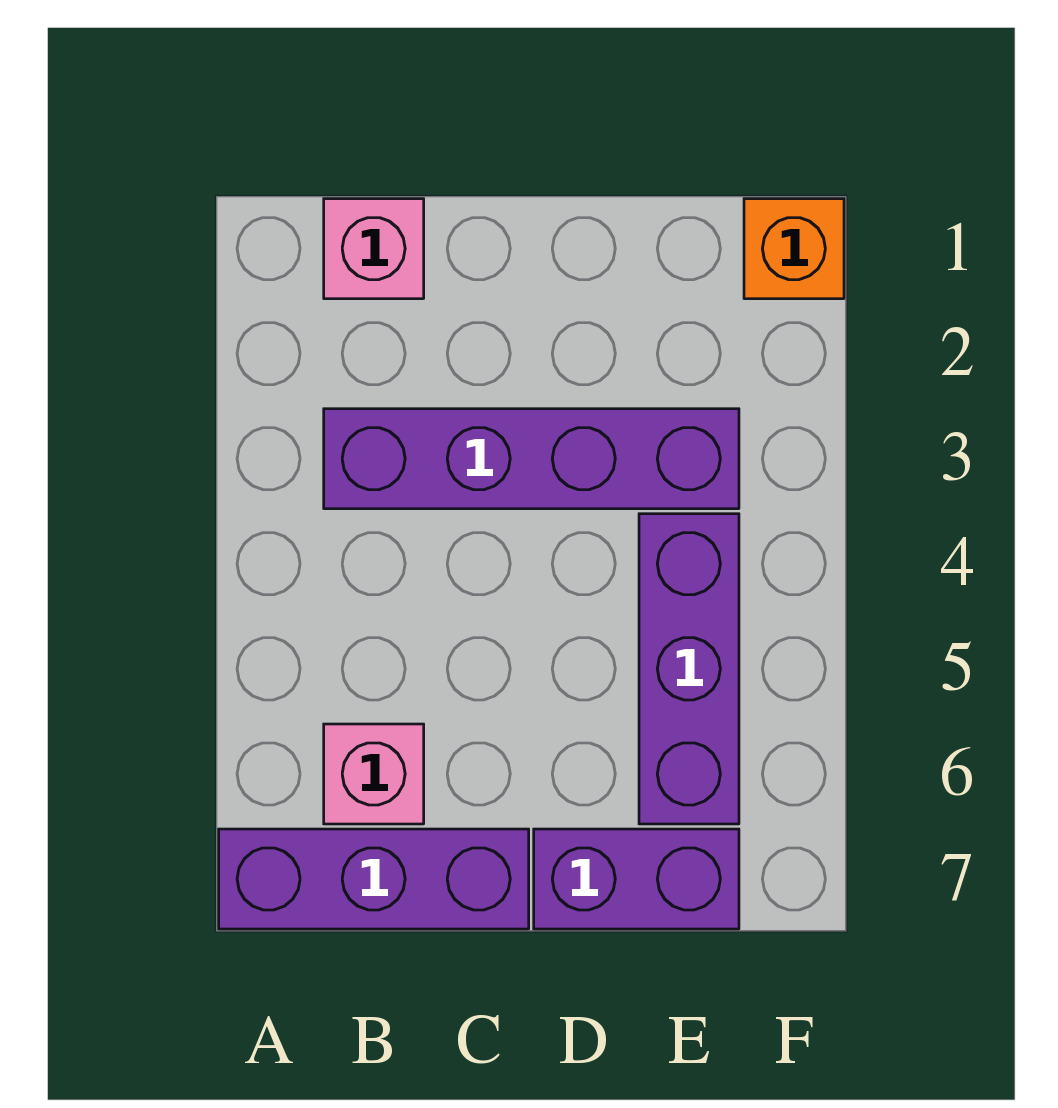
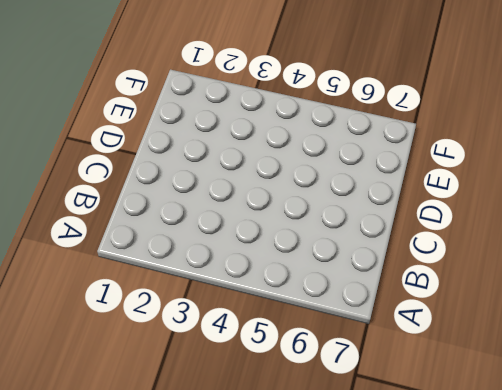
none -> purple brick A7:C7 level 1
none -> pink brick B1 level 1

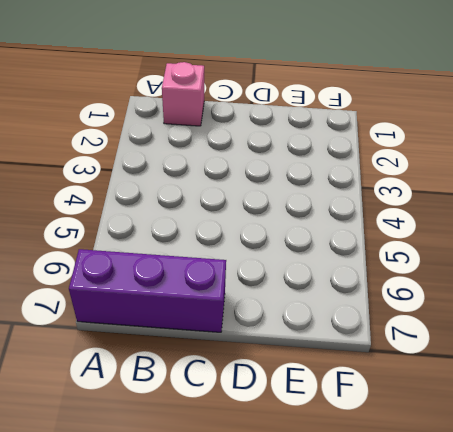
none -> purple brick B3:E3 level 1
none -> pink brick B6 level 1

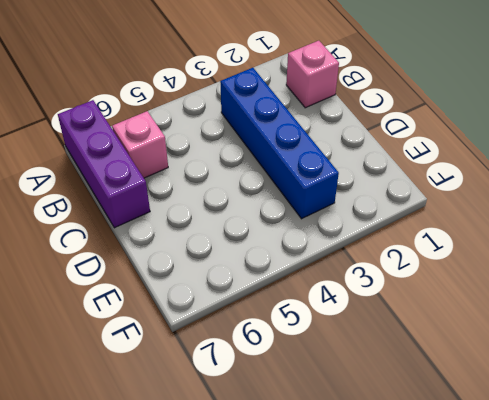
blue brick B3:E3 level 1 -> purple brick B3:E3 level 1
none -> purple brick D7:E7 level 1
none -> purple brick E4:E6 level 1

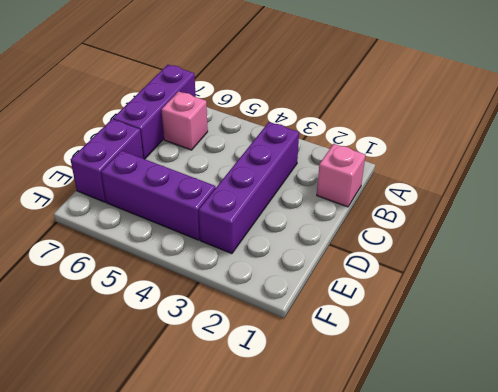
none -> orange brick F1 level 1

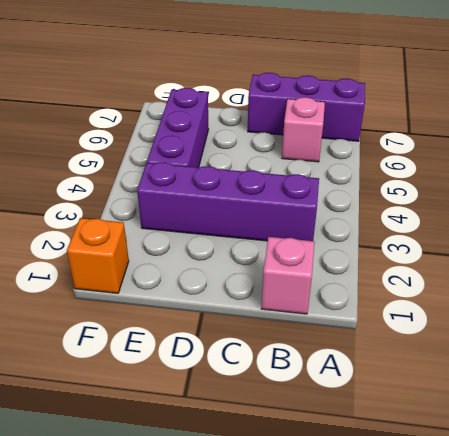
none -> purple brick D7:E7 level 1

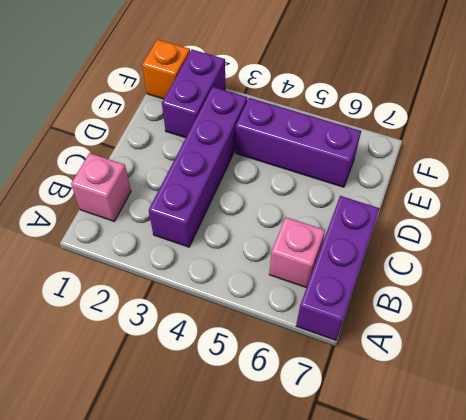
purple brick E2:F2 level 1 -> purple brick D7:E7 level 1

